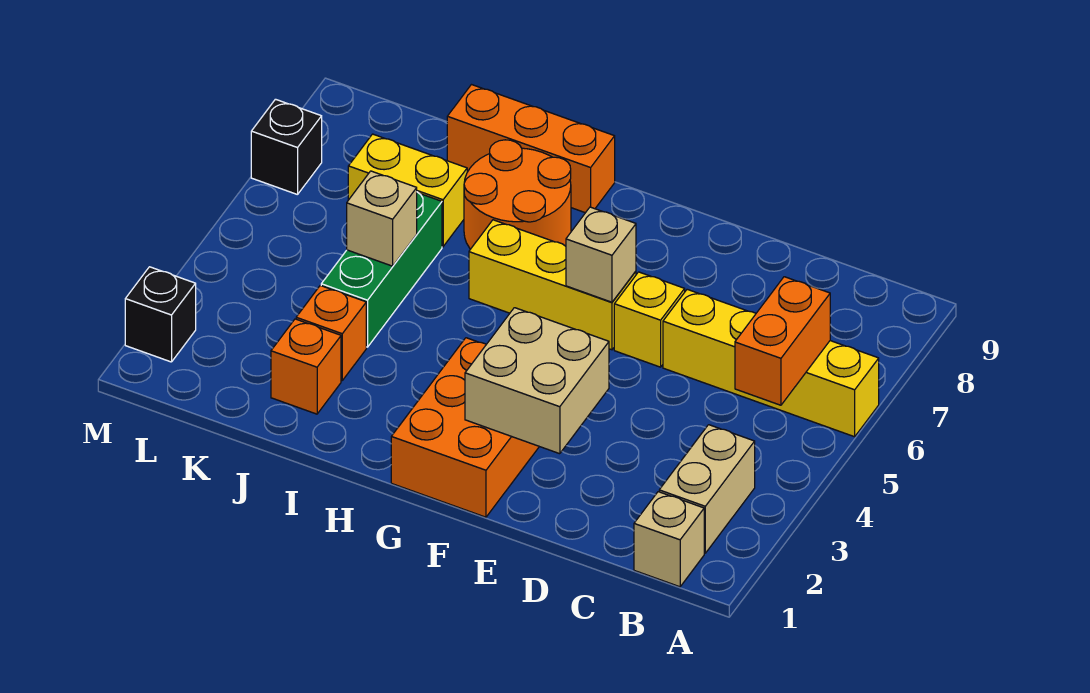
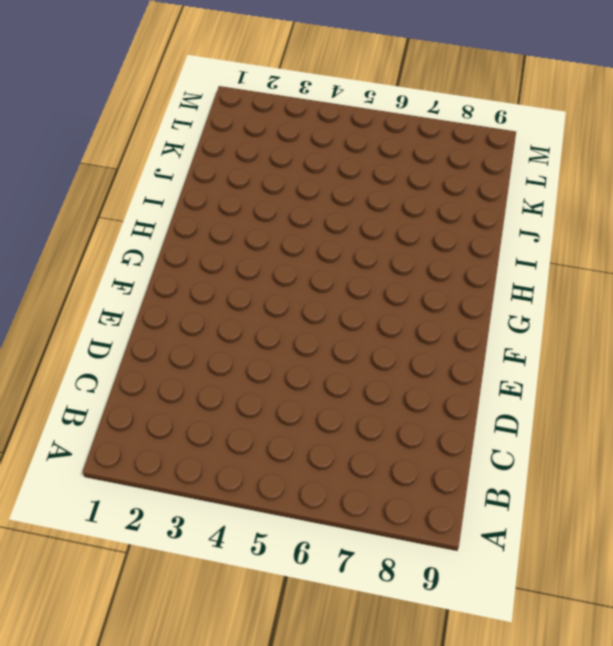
none -> yellow brick A6:D6 level 1
none -> tan brick B1 level 1
none -> tan brick B2:B3 level 1

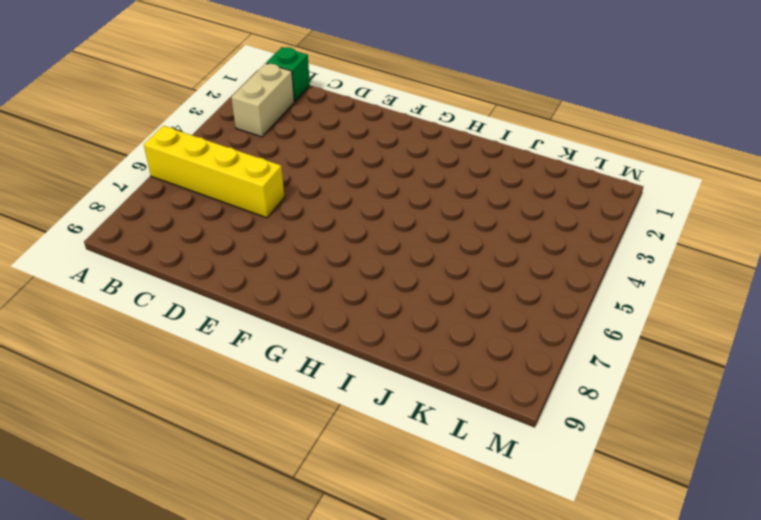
green brick B1 level 1 -> tan brick B1 level 1
none -> yellow brick E6 level 1
none -> orange brick F1:G3 level 1
none -> yellow brick F6:H6 level 1

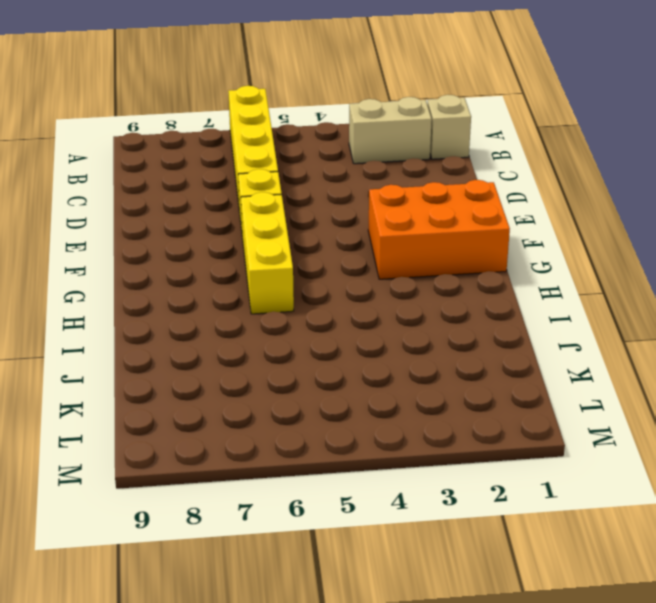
none -> orange round brick H7:I8 level 1
none -> orange brick H9:J9 level 1
none -> orange brick J2 level 1

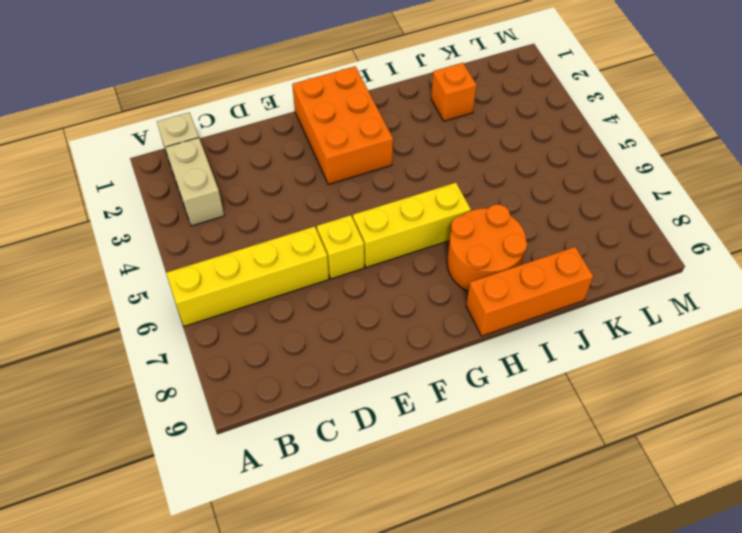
none -> orange brick J3 level 1
none -> green brick J4:J6 level 1
none -> yellow brick J7:K7 level 1

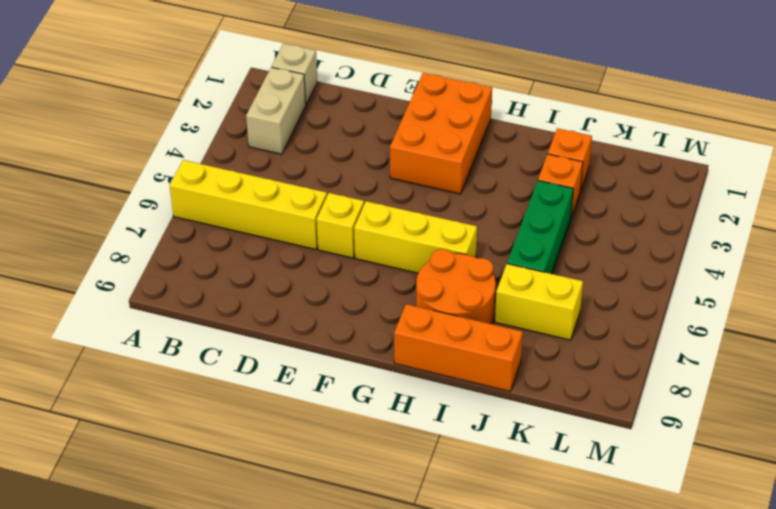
none -> black brick M2 level 1
none -> black brick M7 level 1
none -> orange brick B5:B6 level 2

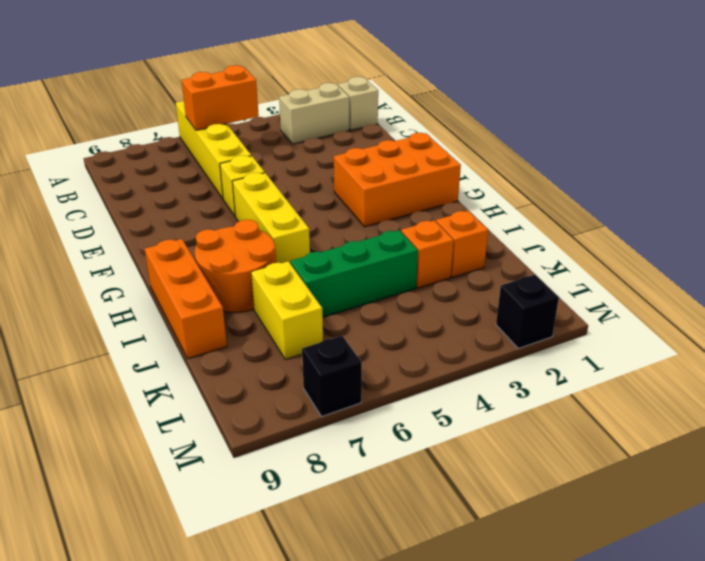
none -> tan brick E2:F3 level 2
none -> tan brick F6 level 2
none -> tan brick J5 level 2

